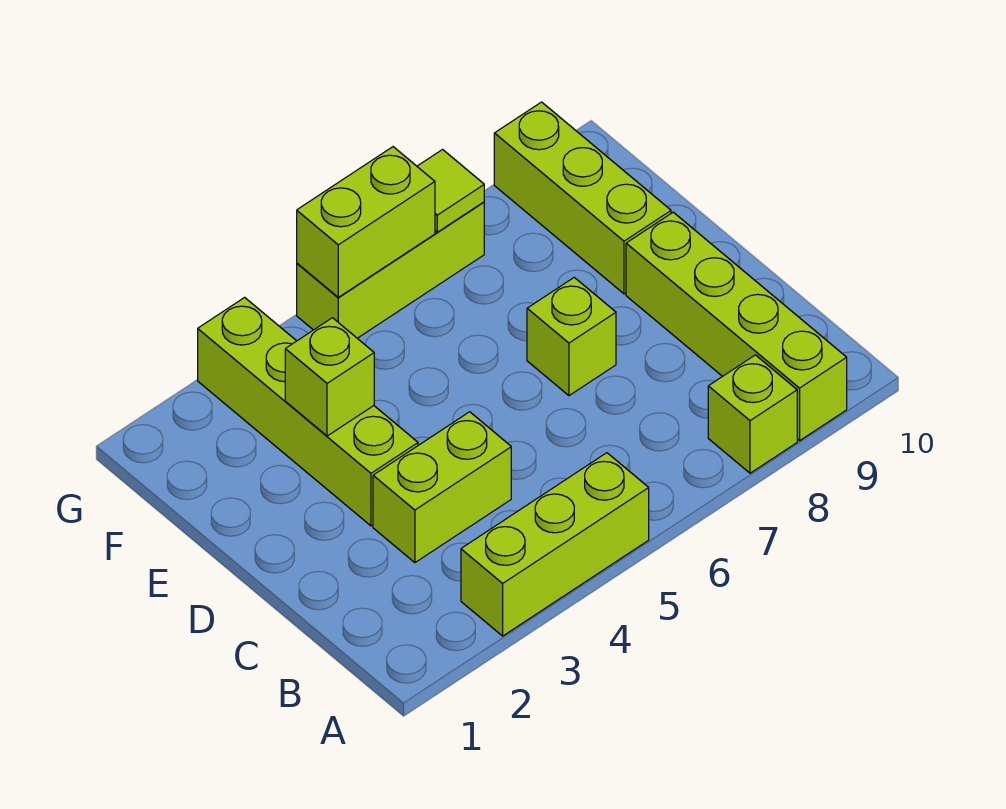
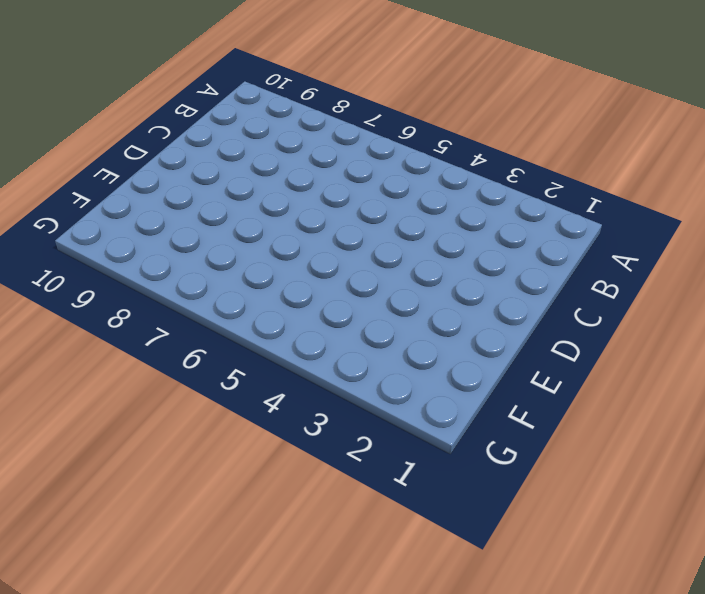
none -> lime brick A3:A5 level 1
none -> lime brick A8 level 1

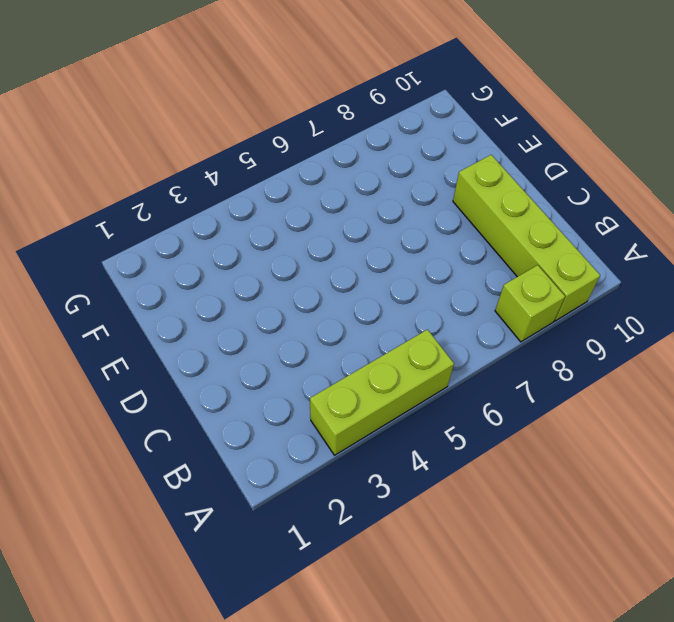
none -> lime brick C3:C4 level 1
none -> lime brick D3:G3 level 1

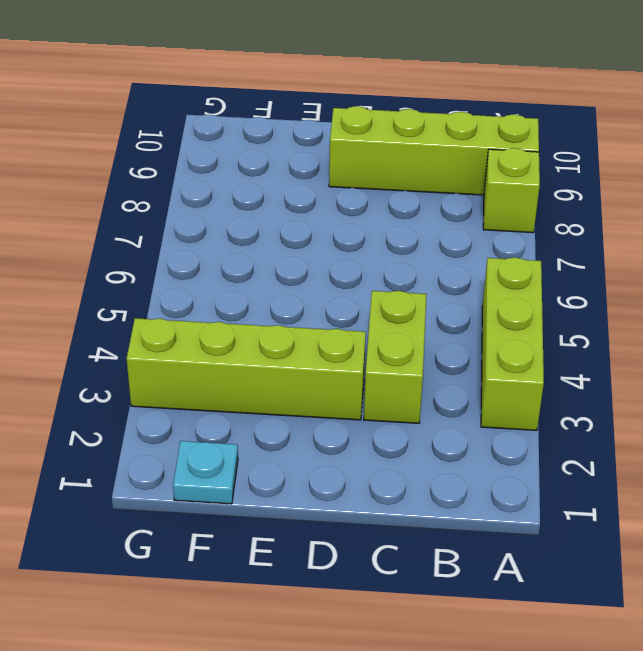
cyan plate F1 level 1 -> none
none -> lime brick D7 level 1
none -> lime brick E9:G9 level 1

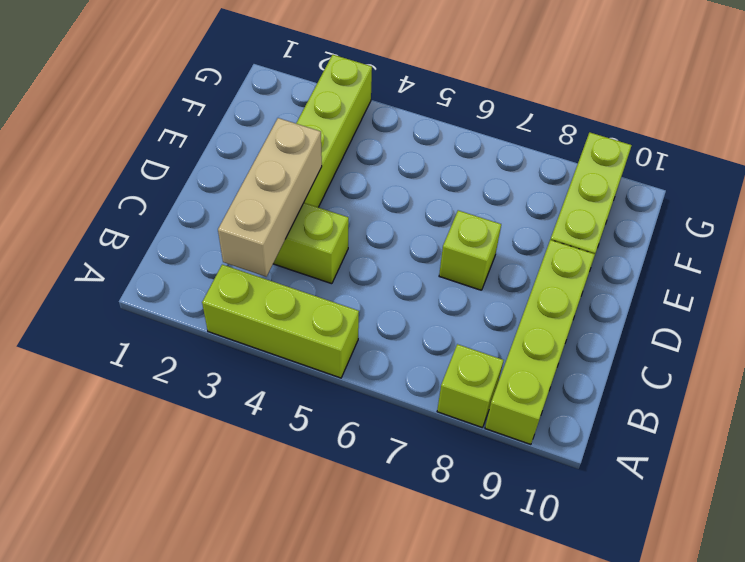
tan brick B3:D3 level 2 -> none
none -> lime brick G5:G7 level 1
none -> lime brick E3 level 2

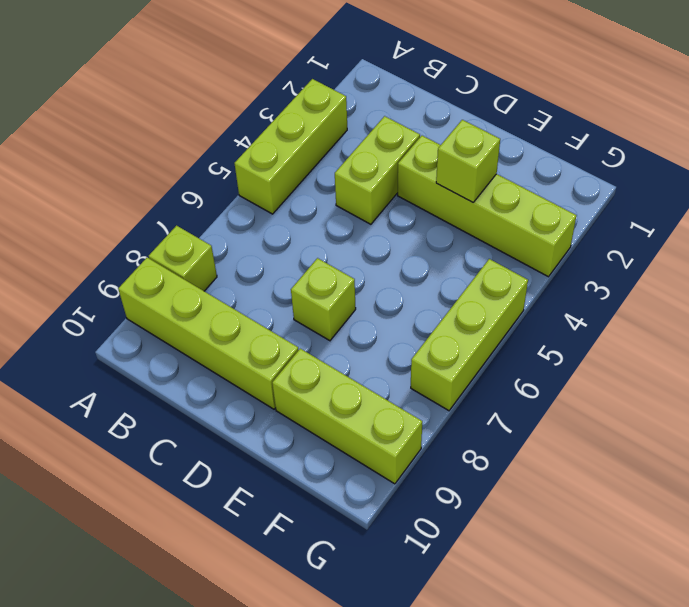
none -> lime brick G5:G6 level 2
none -> lime tile G7 level 2

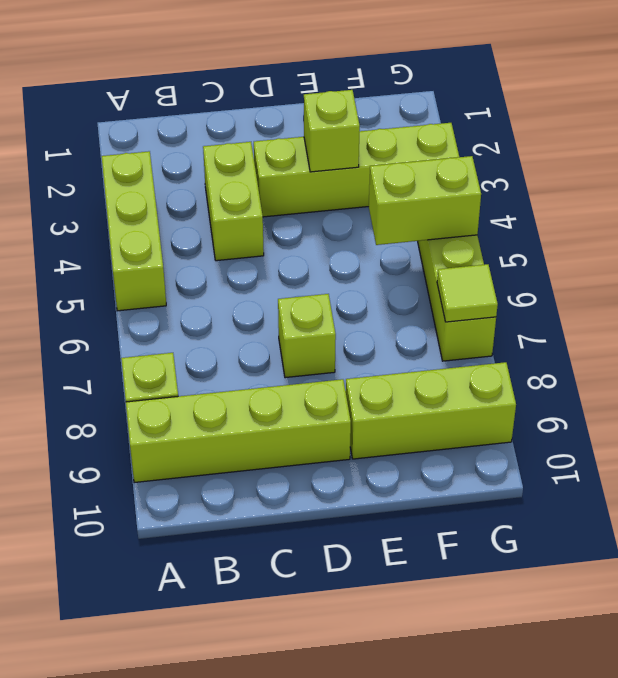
lime brick F5:G5 level 2 -> lime brick G5:G6 level 2

